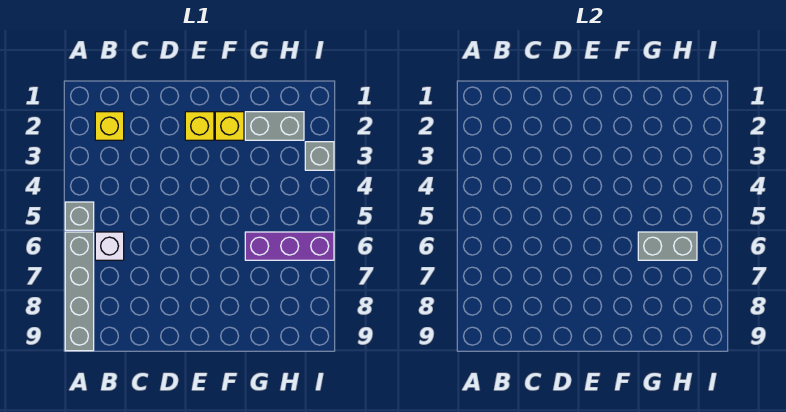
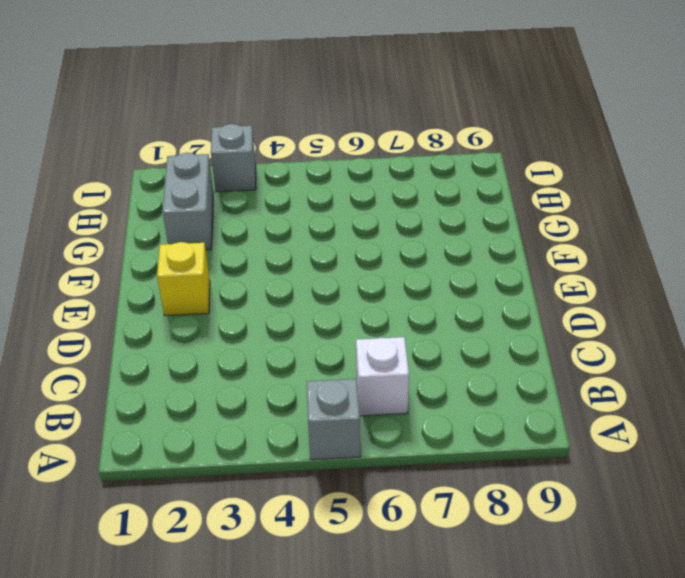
none -> grey brick A6:A9 level 1
none -> yellow brick B2 level 1

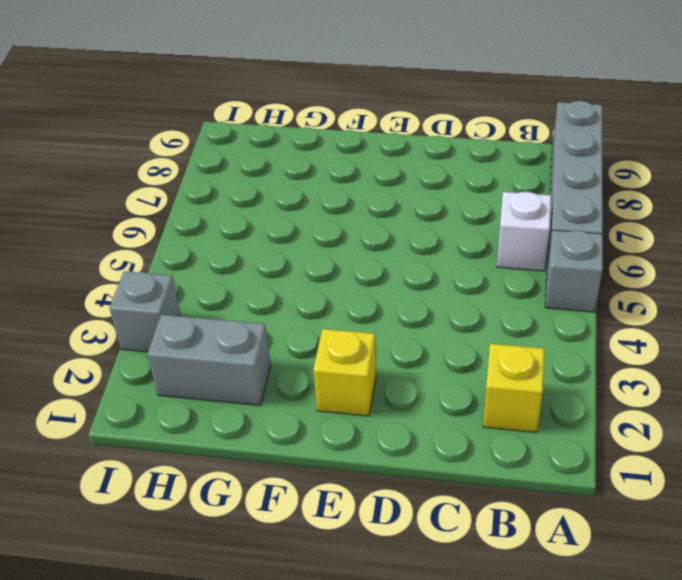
none -> yellow brick F2 level 1
none -> purple brick G6:I6 level 1

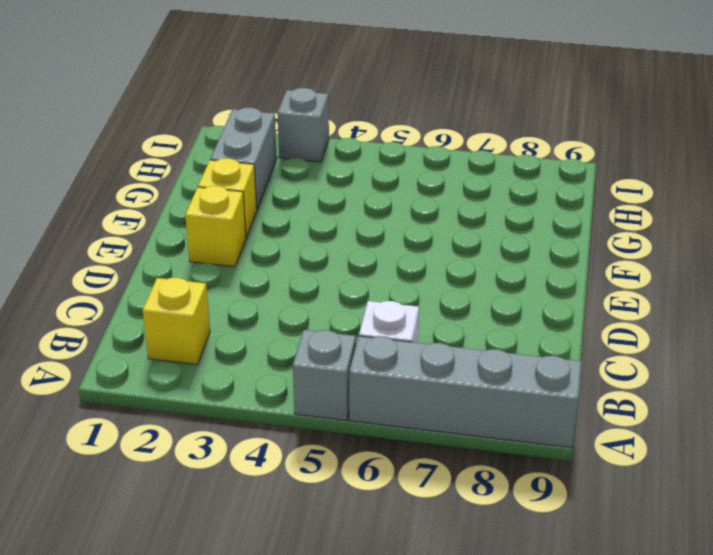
none -> purple brick G6:I6 level 1
none -> grey brick G6:H6 level 2

